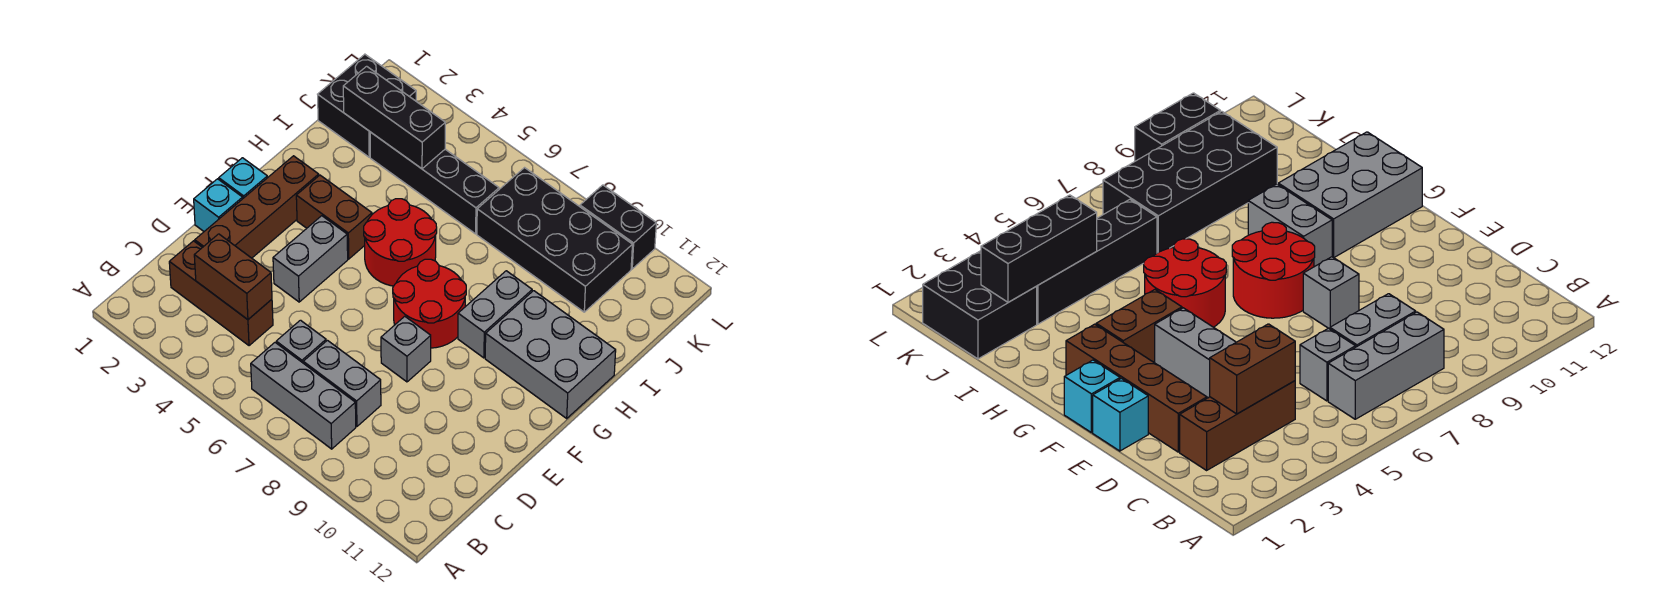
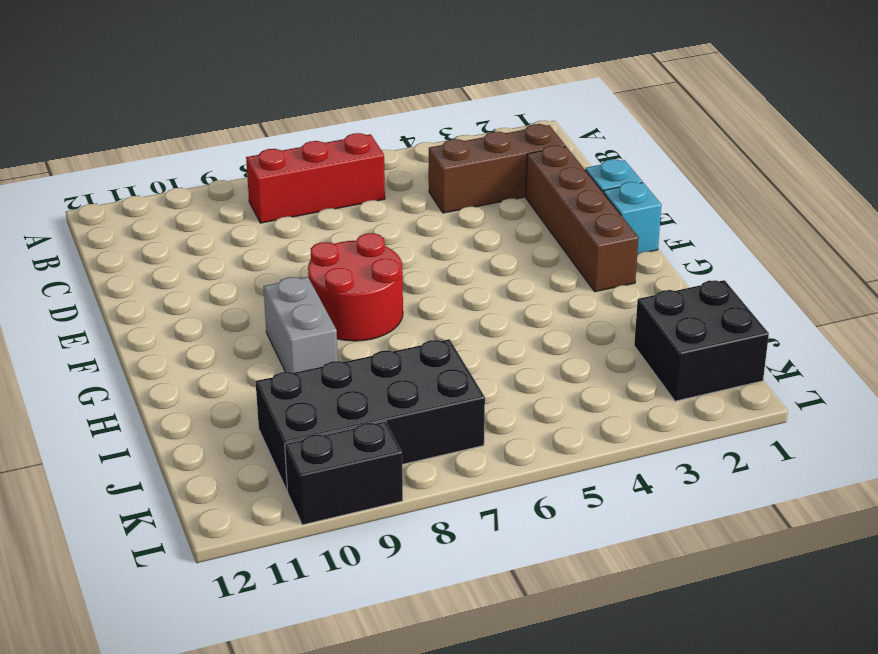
red brick B6:B8 level 1 -> grey brick B6:B8 level 1
none -> grey brick C6 level 1
none -> grey brick C7:C8 level 1
none -> grey brick E4:F4 level 1

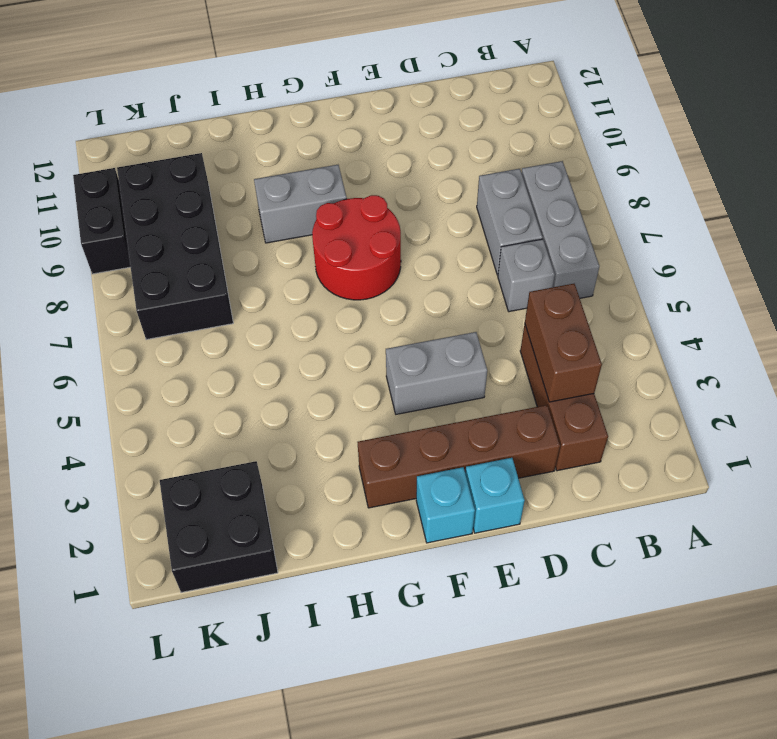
none -> grey brick E8 level 1
none -> brown brick G3:G4 level 1
none -> red round brick G5:H6 level 1

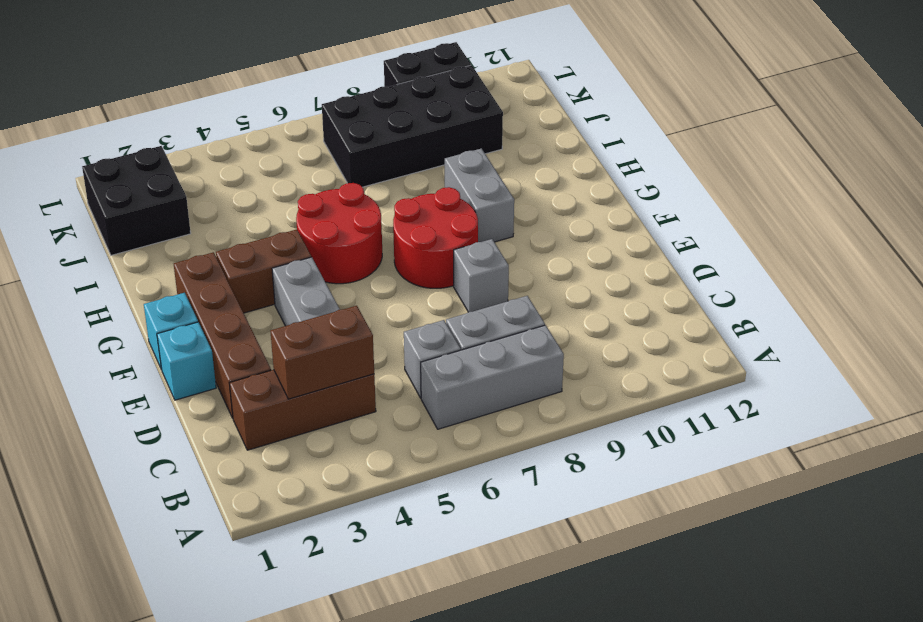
none -> grey brick G10:H12 level 1
none -> black brick J3:J6 level 1
none -> black brick J2:J4 level 2

